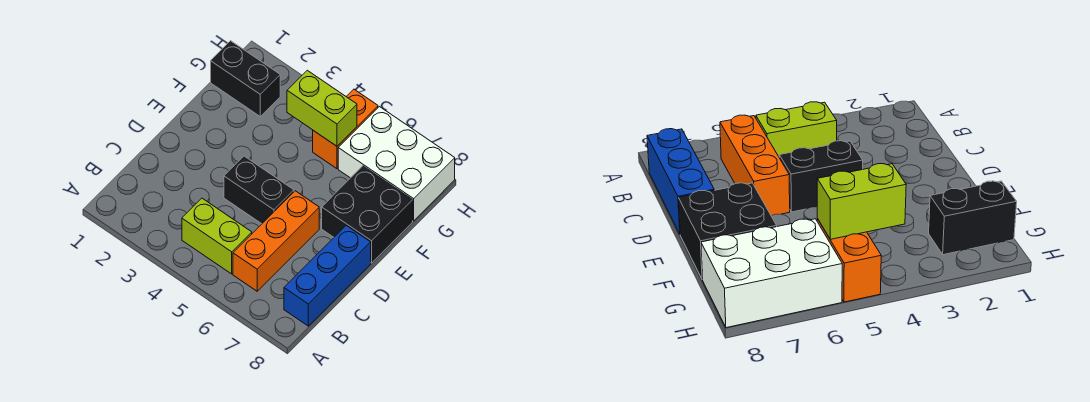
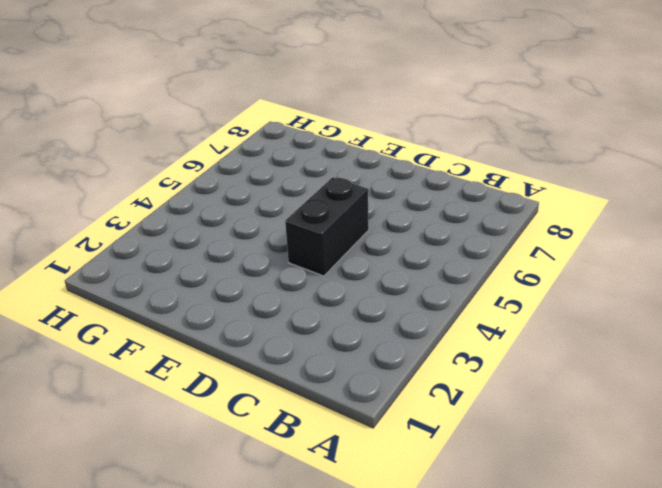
none -> lime brick B4:B5 level 1
none -> orange brick B6:D6 level 1

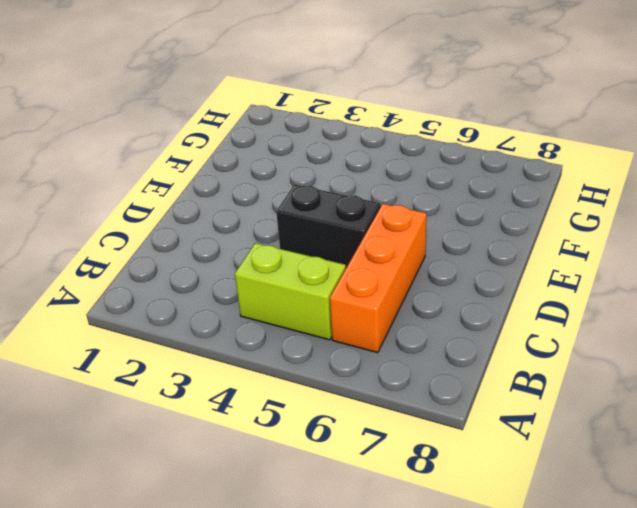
none -> blue brick B8:D8 level 1
none -> black brick E7:F8 level 1

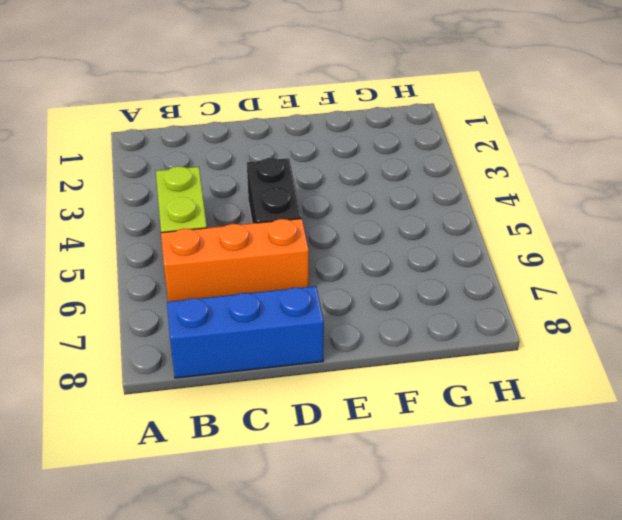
none -> black brick E7:F8 level 1
none -> black brick G1:G2 level 1

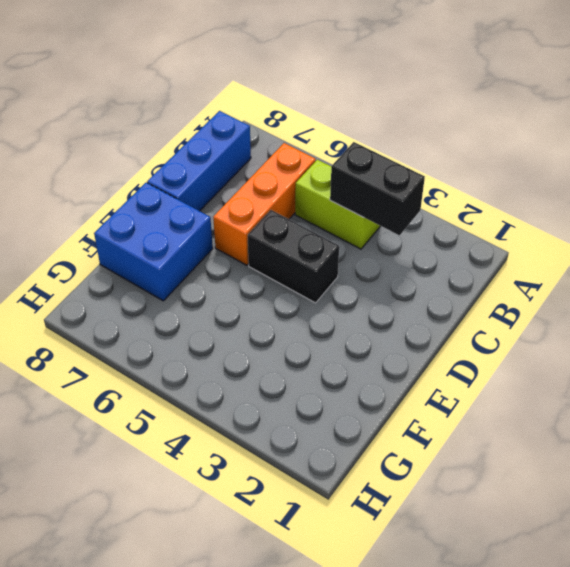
black brick B3:B4 level 2 -> black brick G1:G2 level 1
blue brick E7:F8 level 1 -> black brick E7:F8 level 1
none -> orange brick G5:H5 level 1
none -> white brick G6:H8 level 1

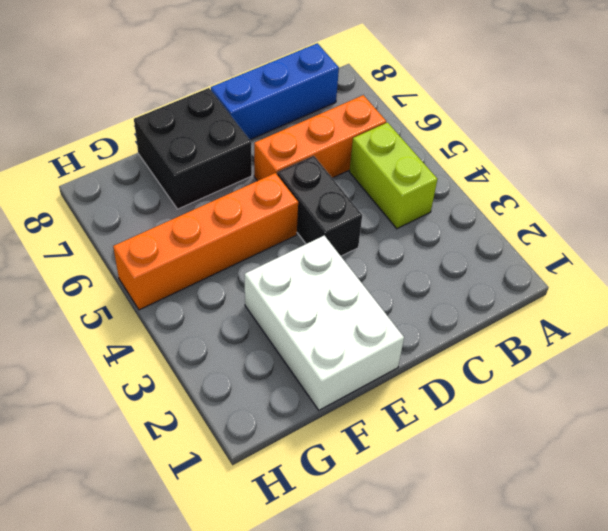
white brick E1:F3 level 1 -> white brick G6:H8 level 1
orange brick E5:H5 level 1 -> orange brick G5:H5 level 1
none -> black brick G1:G2 level 1
none -> lime brick G4:G5 level 2

